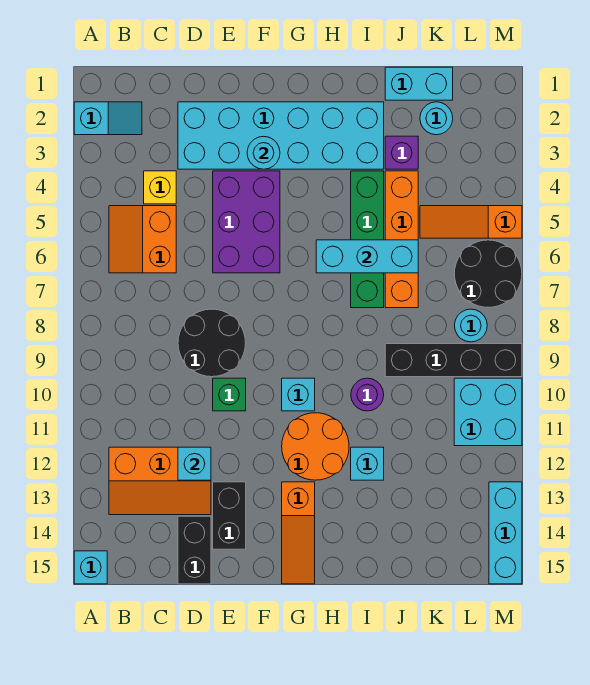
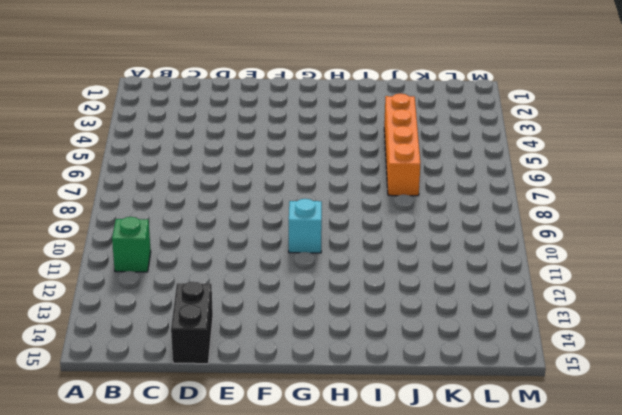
green brick B11 level 1 -> green brick E10 level 1
none -> cyan slope A2:B2 level 1 top A
none -> cyan brick A15 level 1
none -> orange slope B5:C6 level 1 top C
none -> orange slope B12:D13 level 1 top 12

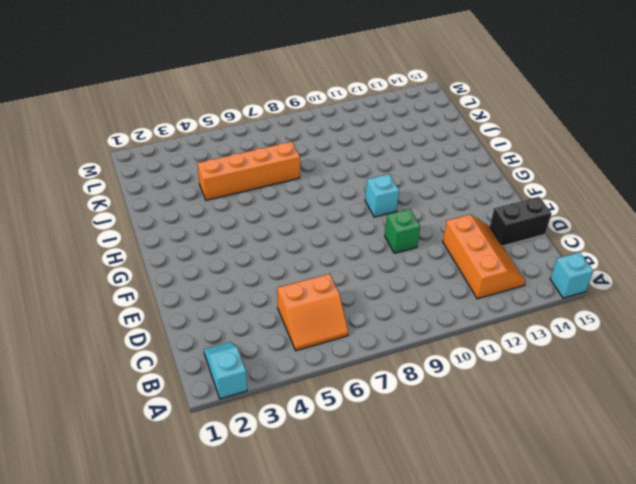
none -> yellow brick C4 level 1
none -> cyan brick D2:I3 level 1
none -> black round brick D8:E9 level 1
none -> purple brick E4:F6 level 1

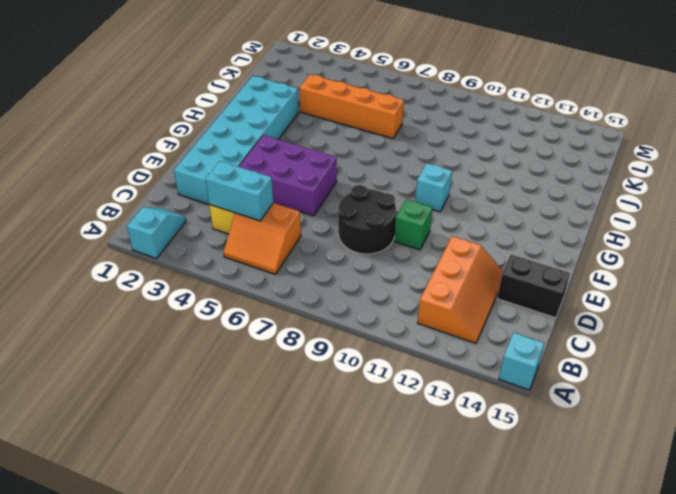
cyan brick C4:C5 level 2 -> cyan brick J1:K1 level 1
none -> black brick E13:E14 level 1
none -> orange round brick G11:H12 level 1
none -> orange slope G13:G15 level 1 top 13
none -> green brick I4:I7 level 1

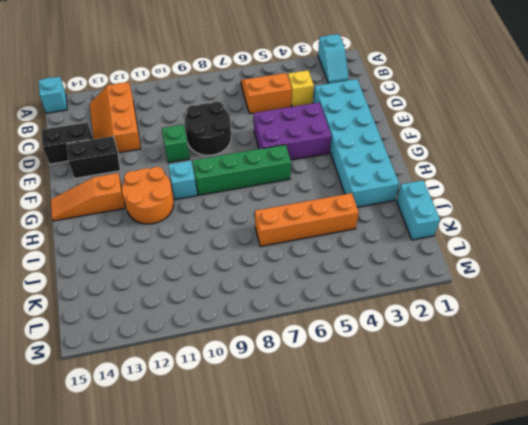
green brick G6:G9 level 1 -> green brick I4:I7 level 1
none -> purple round brick I10 level 1
none -> cyan brick I12 level 1
none -> purple brick J3 level 1
none -> black brick J9:M9 level 1

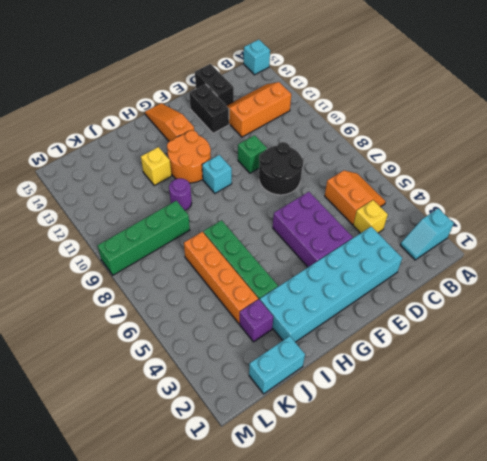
yellow brick I12 level 1 -> cyan brick I12 level 1
green brick J9:M9 level 1 -> black brick J9:M9 level 1
none -> cyan round brick K2 level 1
none -> orange slope K5:M5 level 1 top M
none -> black round brick L6:M7 level 1
none -> cyan round brick L8 level 1

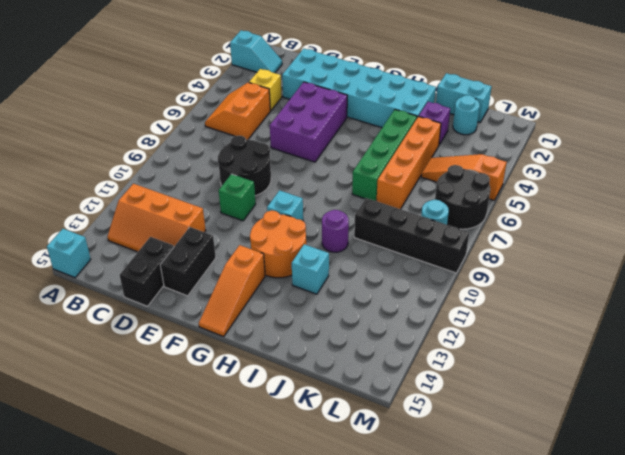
none -> cyan brick L10:M11 level 1
none -> cyan brick M13:M15 level 1
none -> cyan brick D12 level 2
none -> cyan round brick F3 level 2

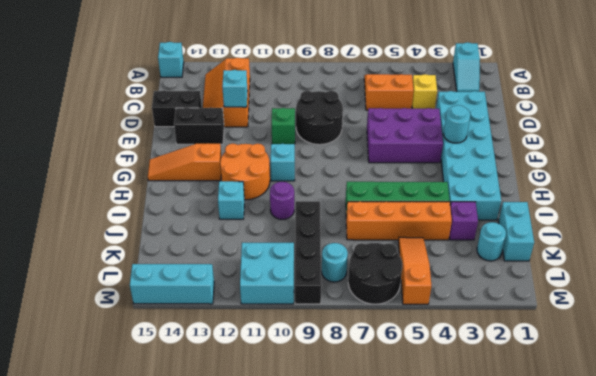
none -> cyan brick H6:J6 level 2

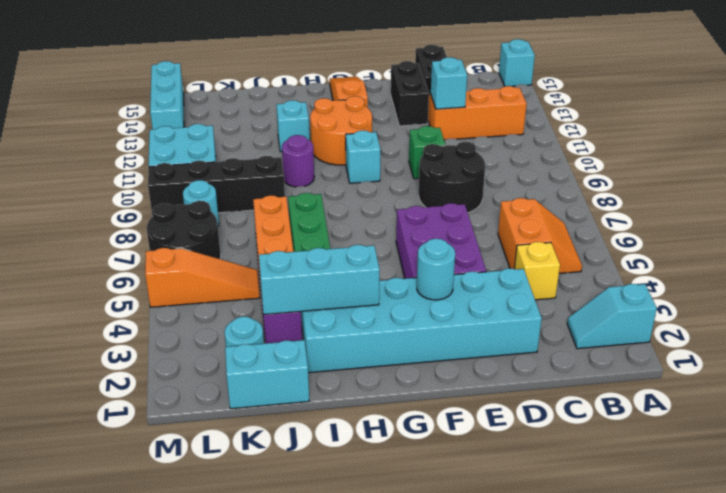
cyan brick H3:J3 level 2 -> cyan brick H6:J6 level 2

